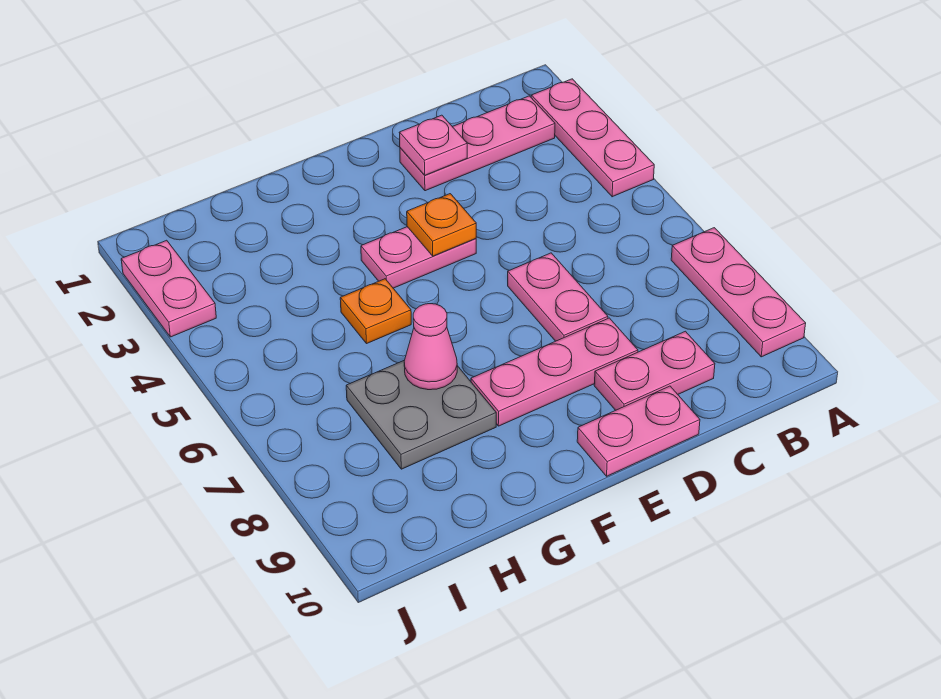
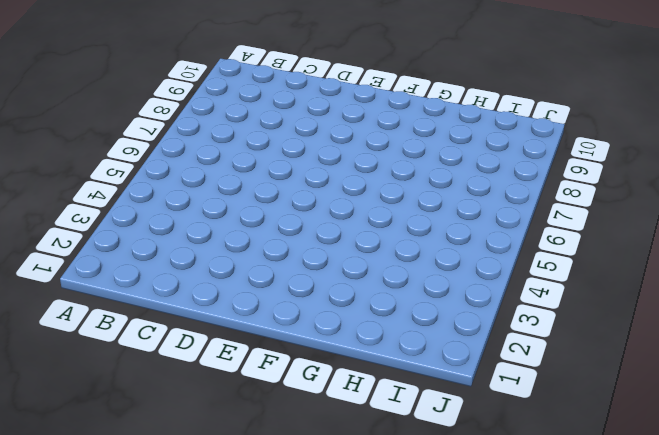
none -> pink plate A2:A4 level 1
none -> pink plate A7:A9 level 1
none -> pink plate B2:D2 level 1

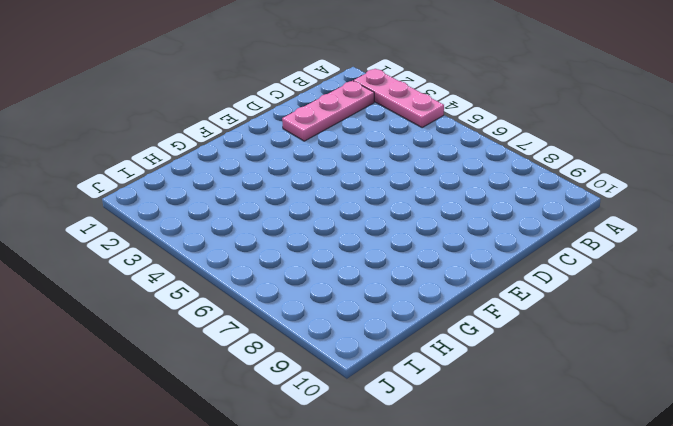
none -> pink plate A7:A9 level 1
none -> pink plate C9:D9 level 1
none -> pink plate D6:D7 level 1

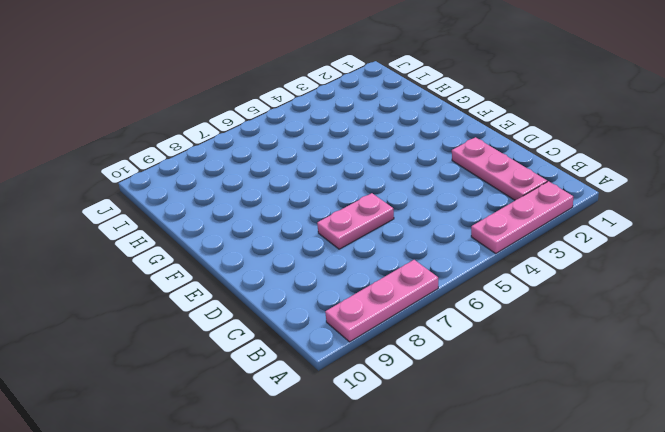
none -> pink plate C9:D9 level 1
none -> pink plate D8:F8 level 1
none -> pink plate D10:E10 level 1

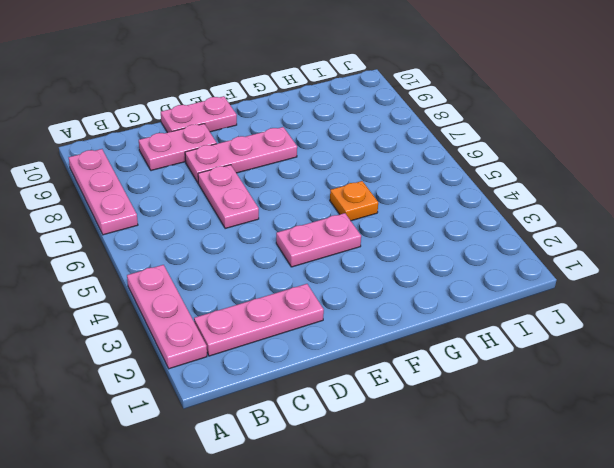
none -> grey plate G7:H8 level 1
none -> pink plate J2:J3 level 1
none -> pink plate D2 level 2

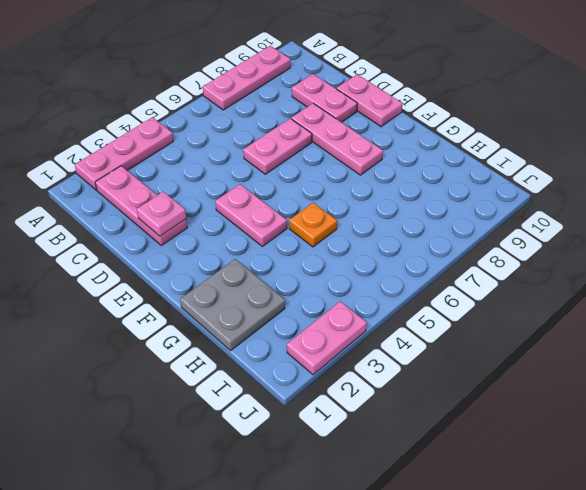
grey plate G1:H2 level 1 -> grey plate G7:H8 level 1
none -> orange plate E4 level 2
none -> pink cone G7 level 2

